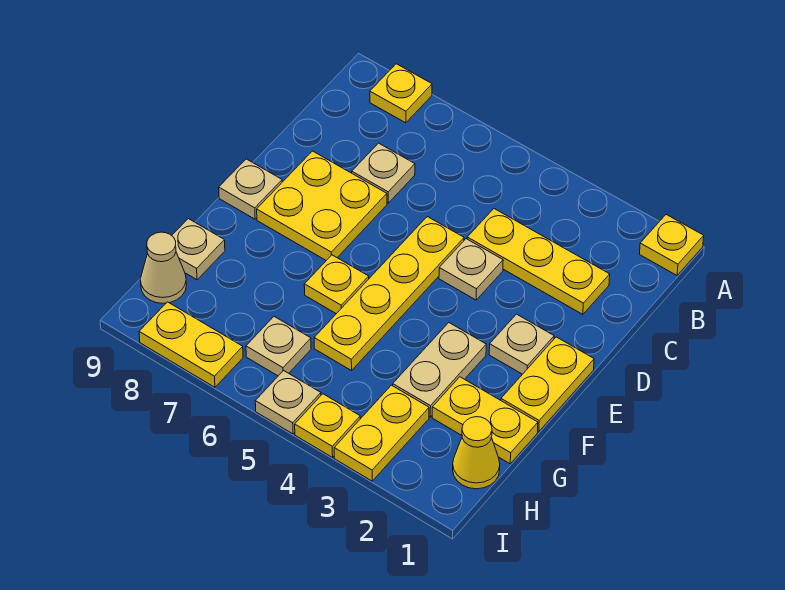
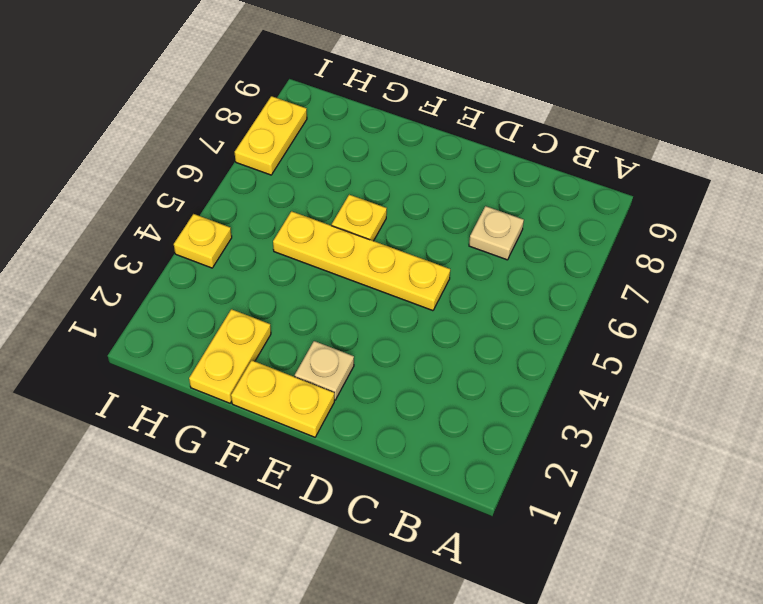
none -> yellow plate A1 level 1
none -> yellow plate A8 level 1
none -> yellow plate C2:C4 level 1

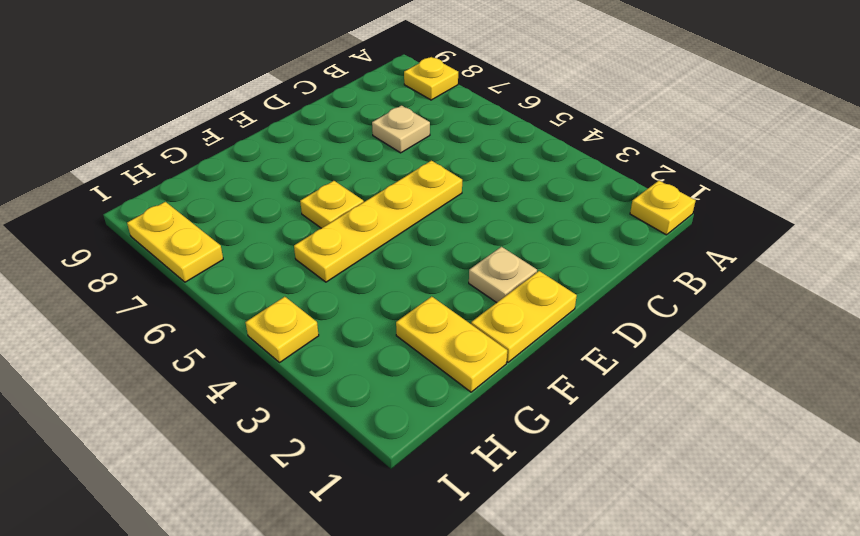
none -> yellow plate C2:C4 level 1
none -> tan plate D4 level 1
none -> yellow plate D7:E8 level 1

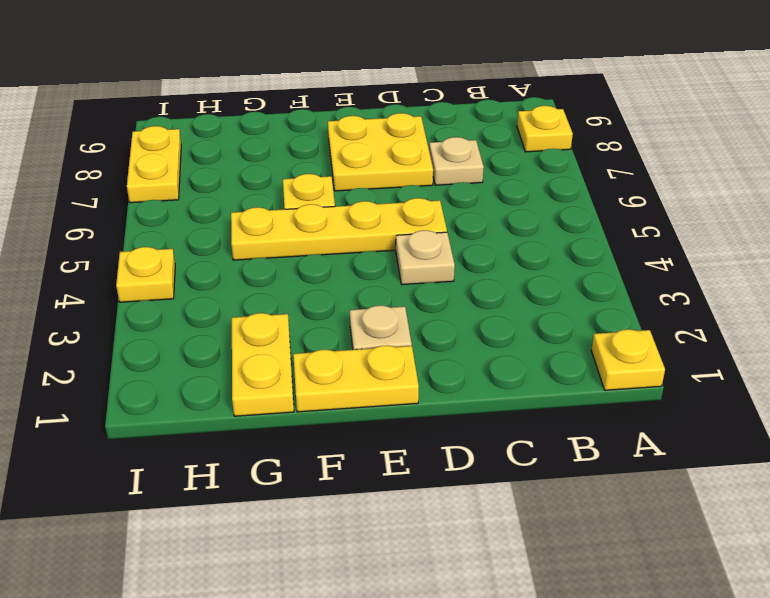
none -> yellow plate C2:C4 level 1
none -> tan plate E9 level 1
none -> tan plate F3:G3 level 1

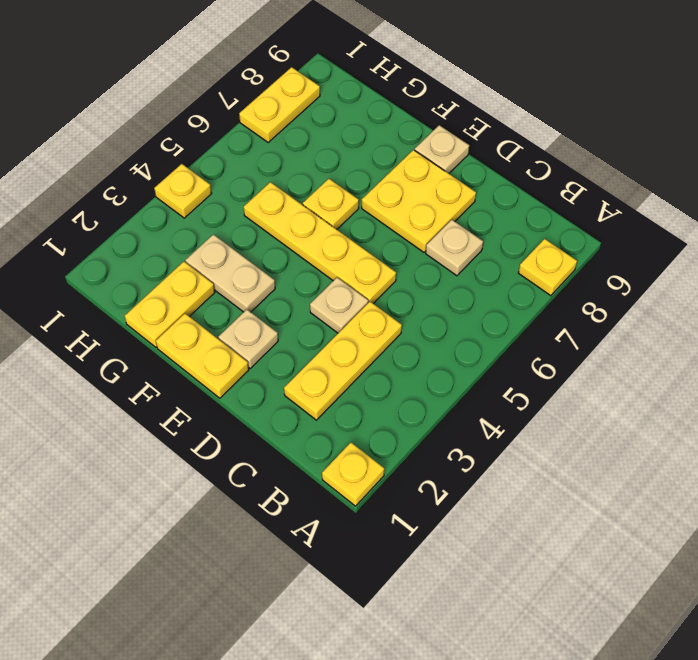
none -> tan plate G9 level 1
none -> yellow cone H1 level 1
none -> yellow plate H3:I3 level 1

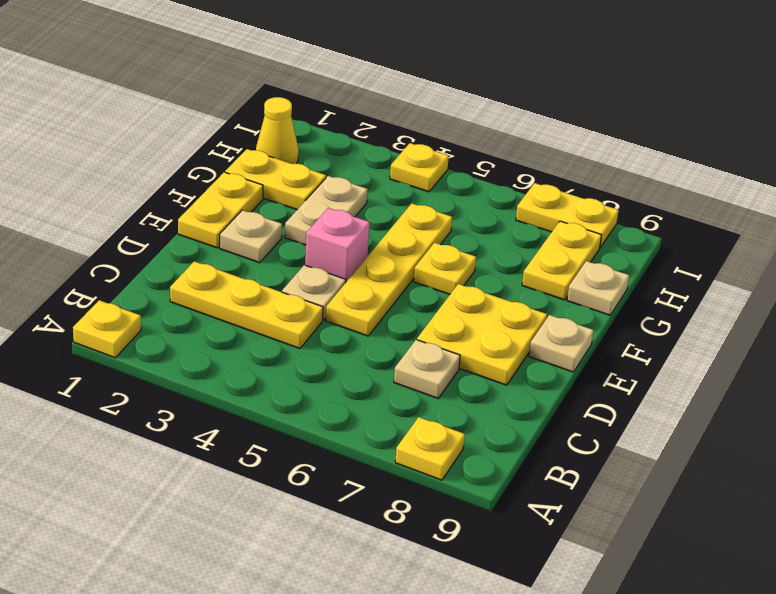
pink brick E4 level 1 -> none
yellow plate G8:H8 level 1 -> yellow plate H3:I3 level 1
none -> tan plate H6 level 1
none -> tan cone H9 level 1
none -> tan plate I5 level 1

